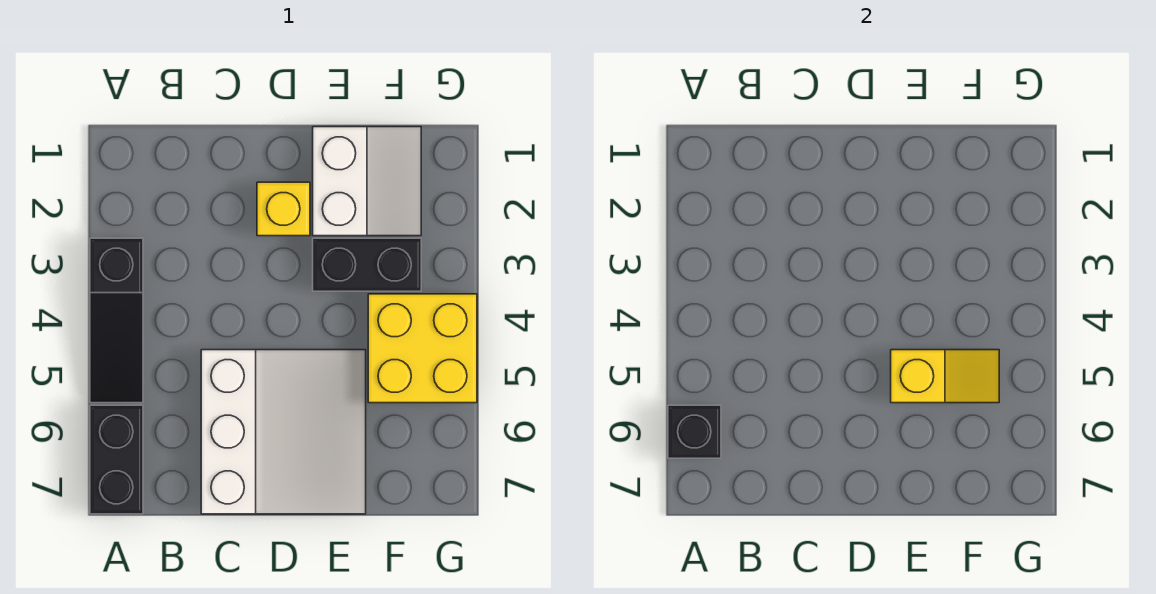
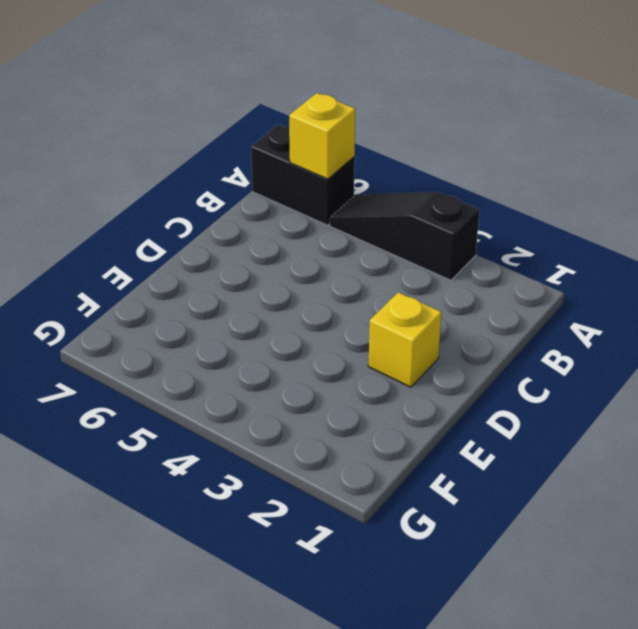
yellow brick A6 level 2 -> black brick A6 level 2
none -> white slope C5:E7 level 1 top C
none -> white slope E1:F2 level 1 top E

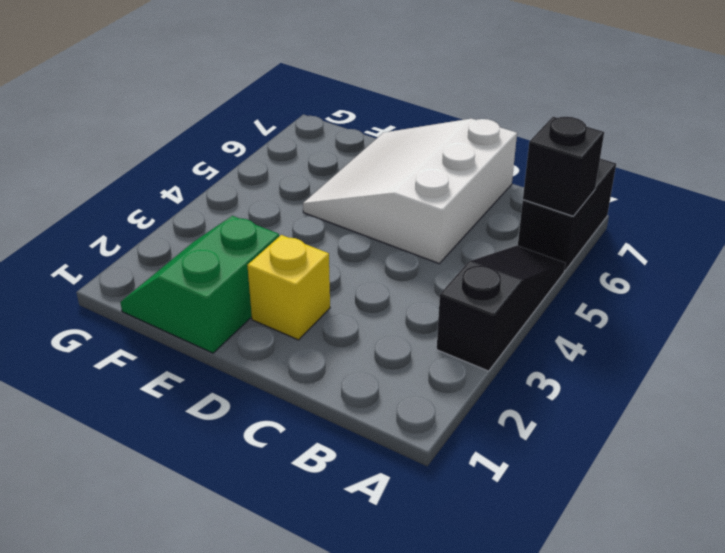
green slope E1:F2 level 1 top E -> white slope E1:F2 level 1 top E
none -> black brick E3:F3 level 1
none -> yellow brick F4:G5 level 1

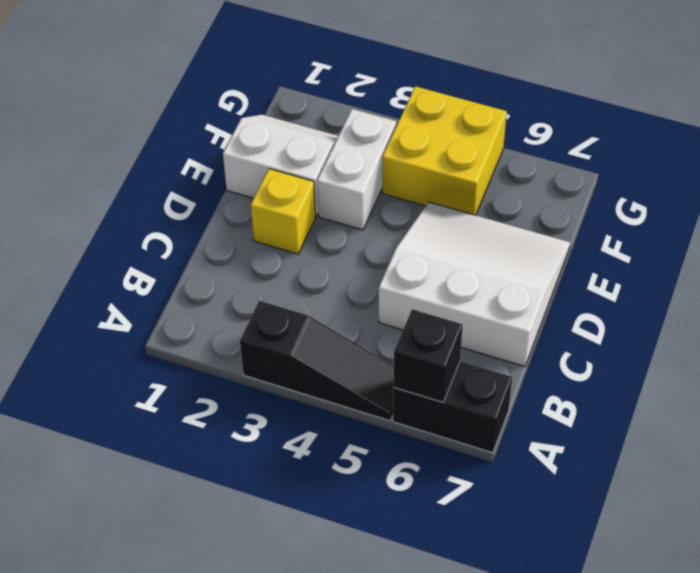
white brick E3:F3 level 1 -> black brick E3:F3 level 1
none -> yellow slope E5:F5 level 2 top E

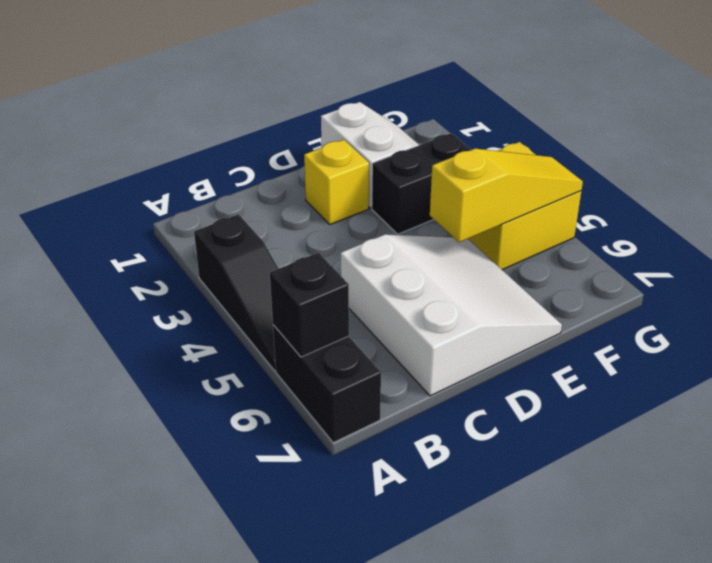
yellow slope E5:G5 level 2 top E -> yellow slope E5:F5 level 2 top E

